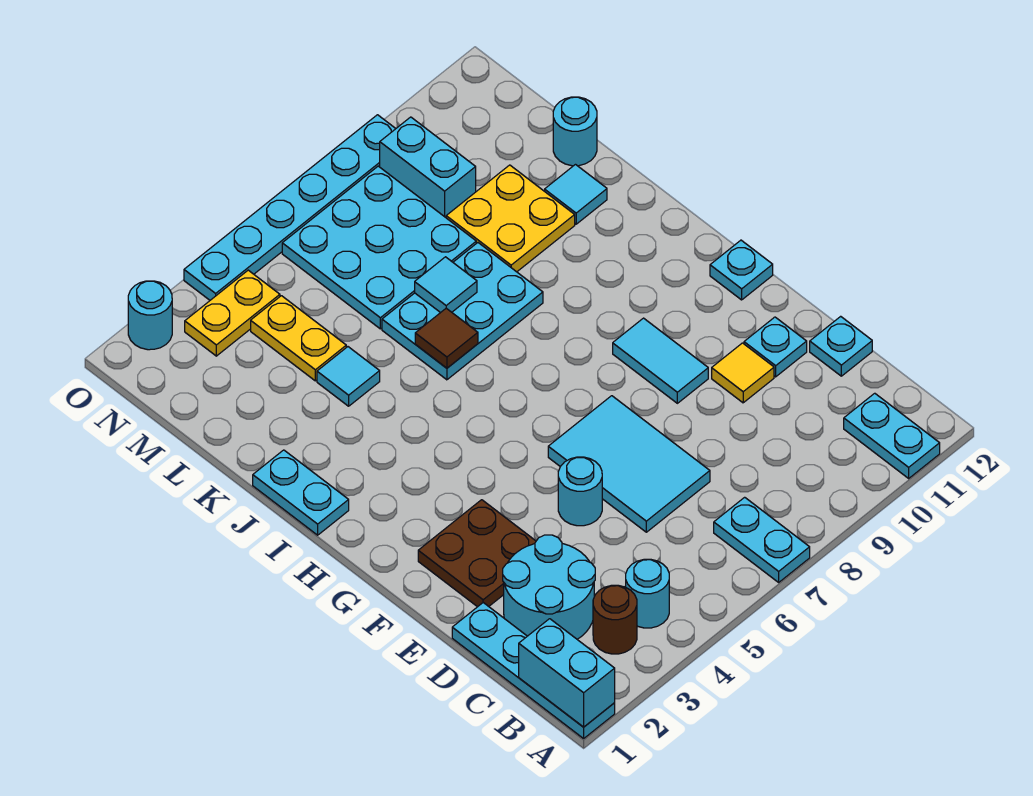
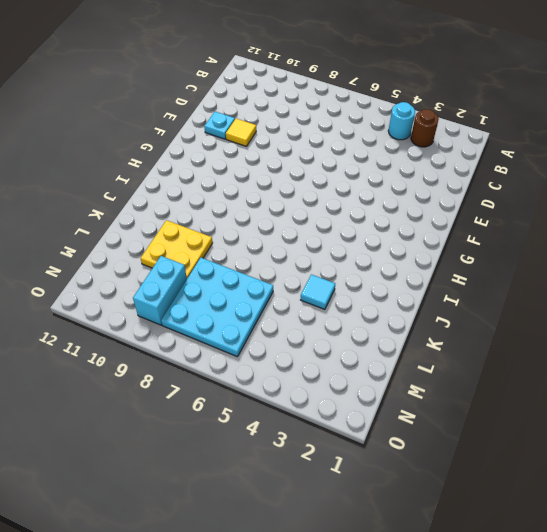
none -> cyan plate A1:D1 level 1
none -> cyan plate A7:B7 level 1
none -> cyan plate A11:B11 level 1

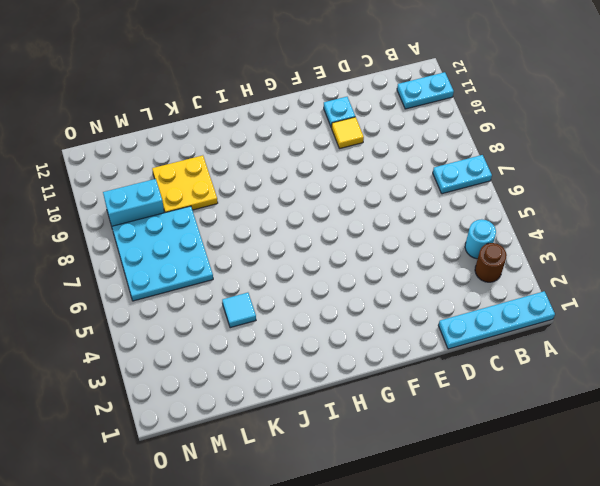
none -> cyan round brick C2:D3 level 1
none -> cyan tile D6:F7 level 1
none -> cyan plate D12 level 1

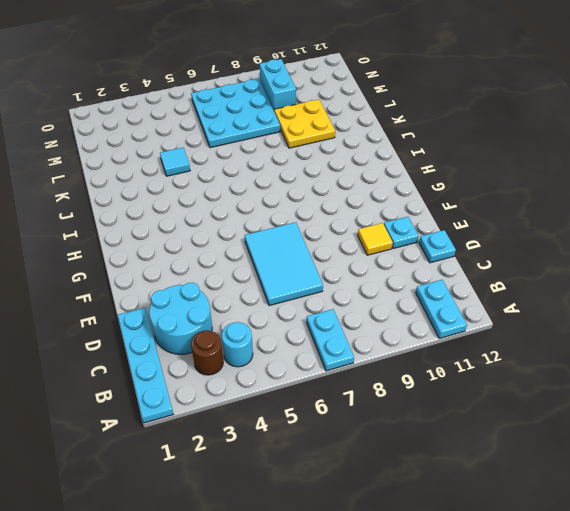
none -> brown plate E2:F3 level 1
none -> cyan round brick E5 level 1
none -> cyan tile F9:G9 level 1

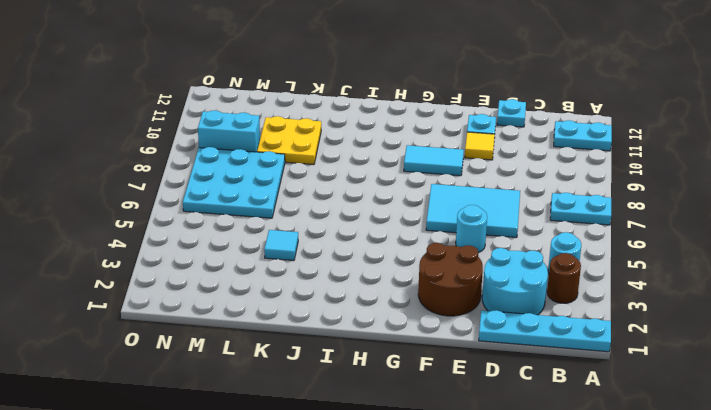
brown round brick E2:F3 level 1 -> brown plate E2:F3 level 1
none -> cyan plate G12 level 1
none -> cyan plate I1:J1 level 1
none -> cyan plate J6:K8 level 1

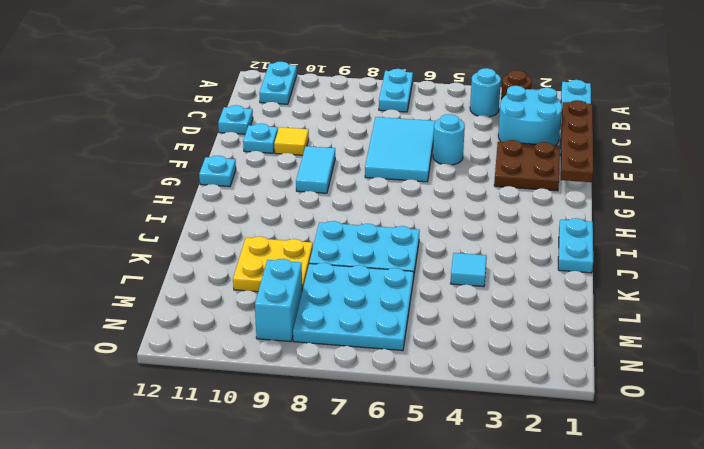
brown plate C1:F1 level 2 -> none
none -> cyan tile K11 level 1
none -> yellow plate L4:M4 level 1
none -> cyan round brick L12 level 1

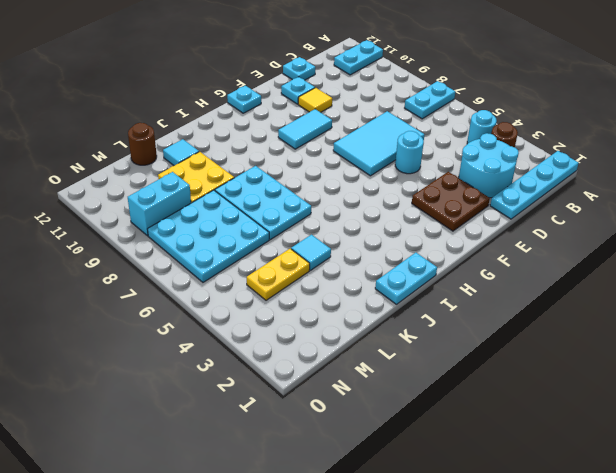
brown round brick L12 level 1 -> cyan round brick L12 level 1
none -> yellow plate N3:N4 level 1
none -> cyan round brick O2 level 1
none -> cyan plate O4:O9 level 1

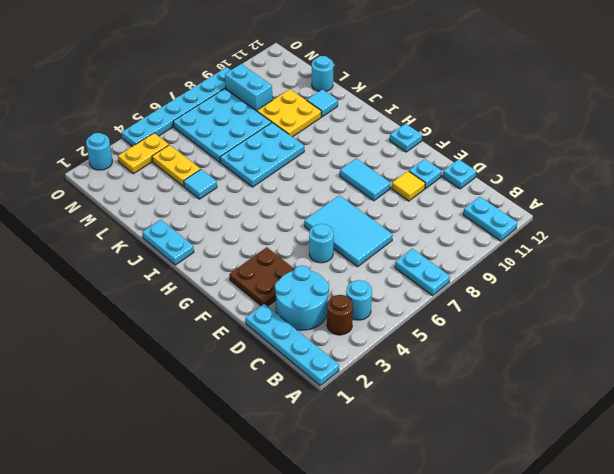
none -> cyan brick A1:B1 level 2
none -> brown tile J6 level 2
none -> cyan tile K7 level 2

